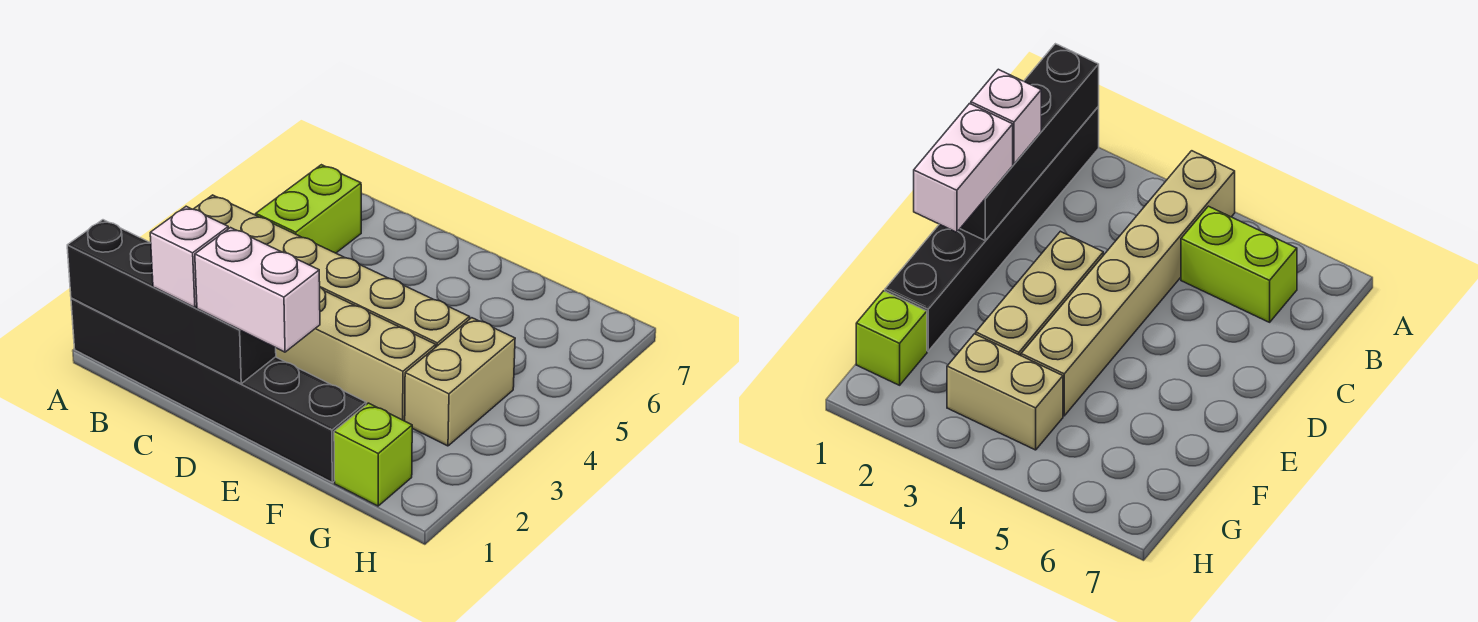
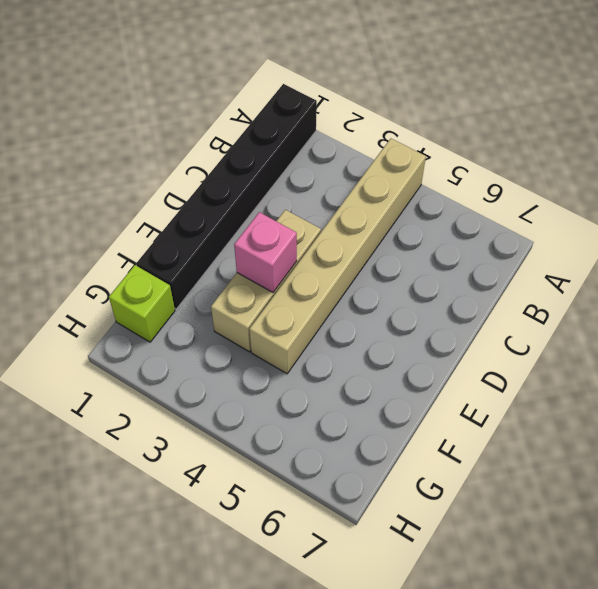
pink brick E3 level 2 -> none
none -> lime brick B5:B6 level 1
none -> tan brick G3:G4 level 1

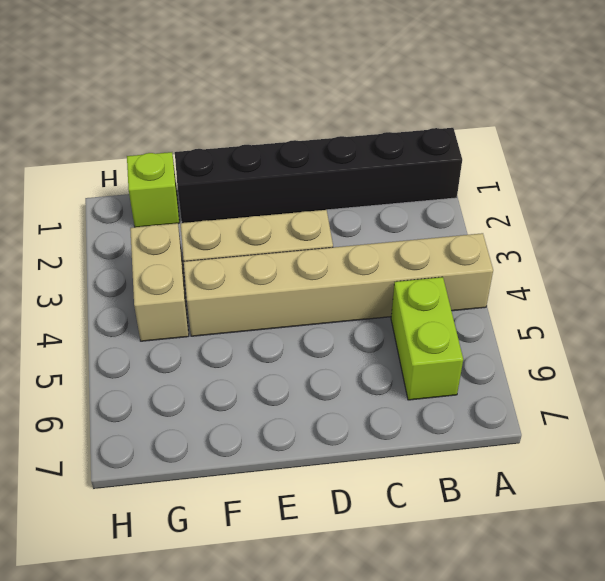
none -> black brick A1:D1 level 2
none -> white brick C1 level 3

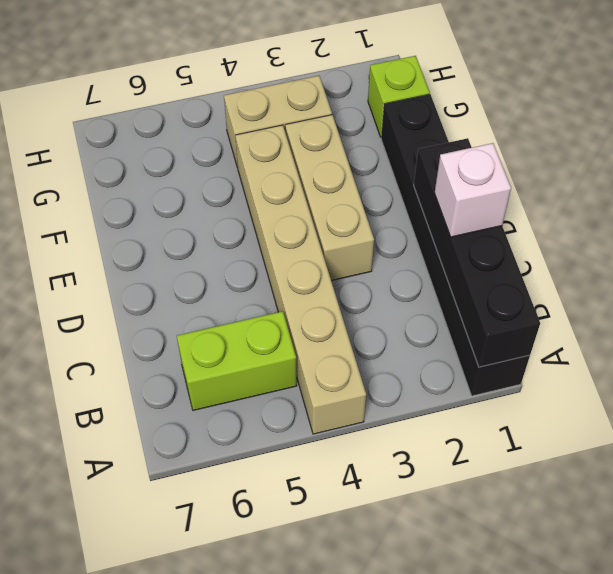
none -> white brick D1:E1 level 3

